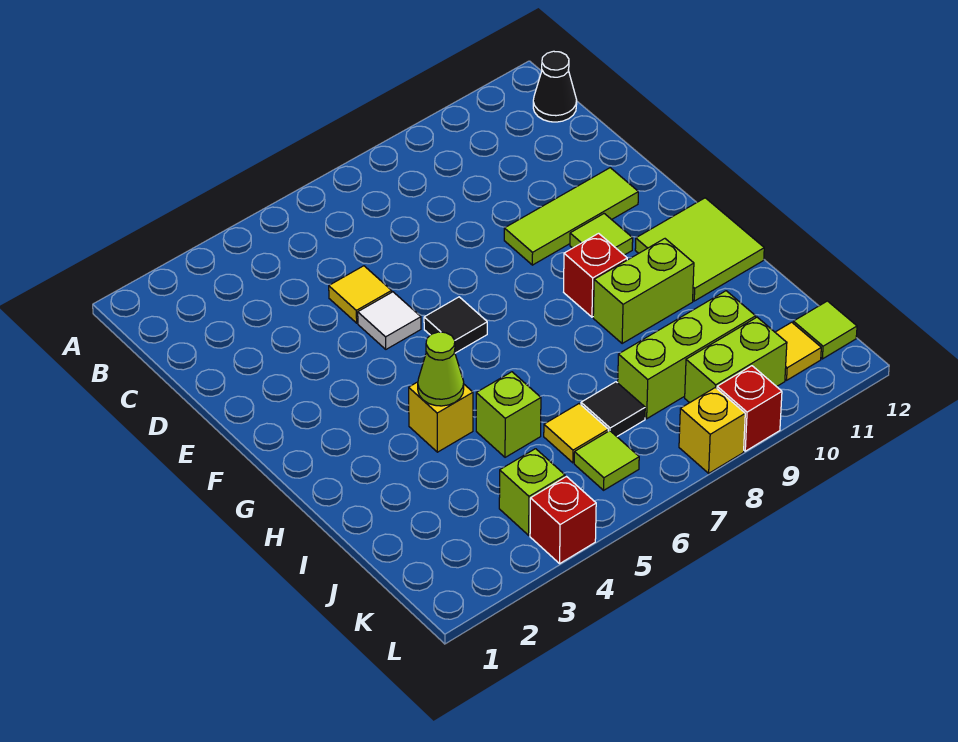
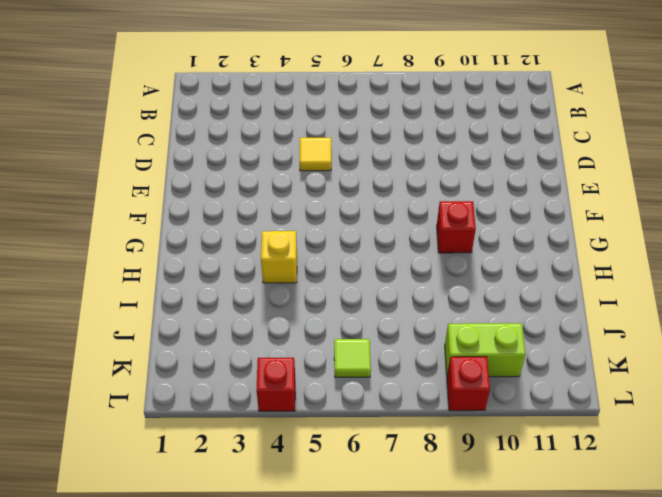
none -> black cone B12 level 1
none -> white tile E5 level 1
none -> lime tile E9:E11 level 1

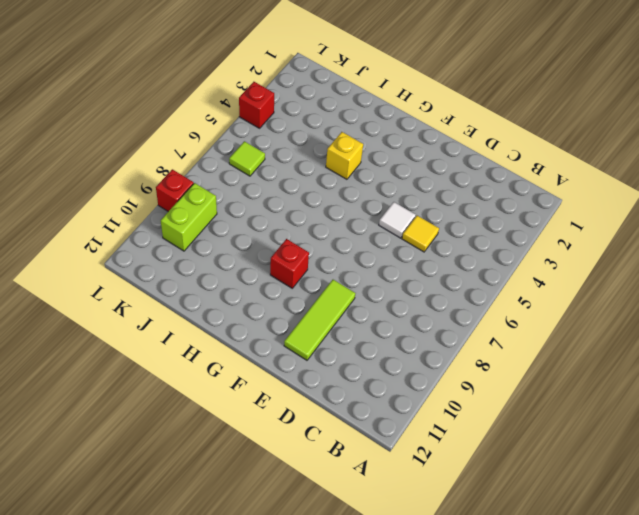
none -> black cone B12 level 1
none -> black tile F6 level 1
none -> lime tile F10 level 1

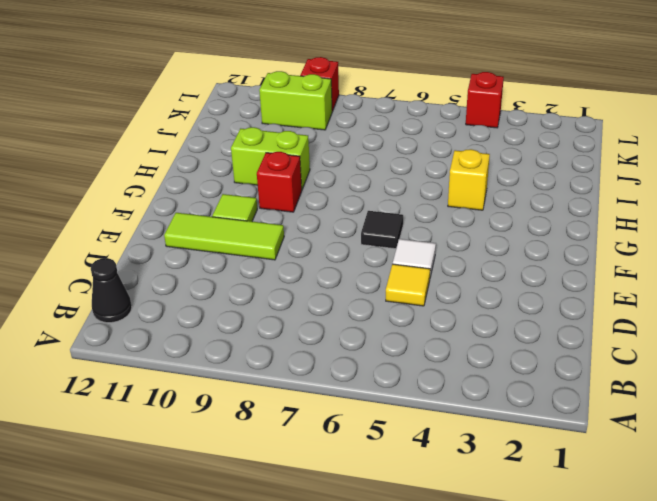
none -> lime tile G11:H12 level 1
none -> lime brick I5 level 1
none -> yellow tile J6 level 1

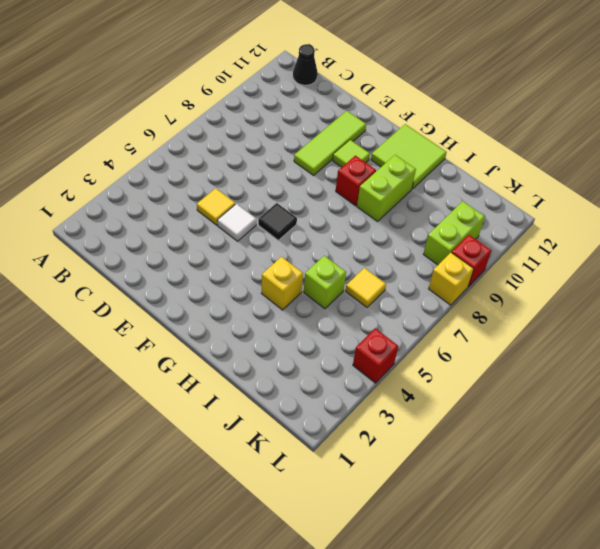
none -> black tile J7 level 1
none -> lime brick J8:J10 level 1
none -> lime brick K4 level 1

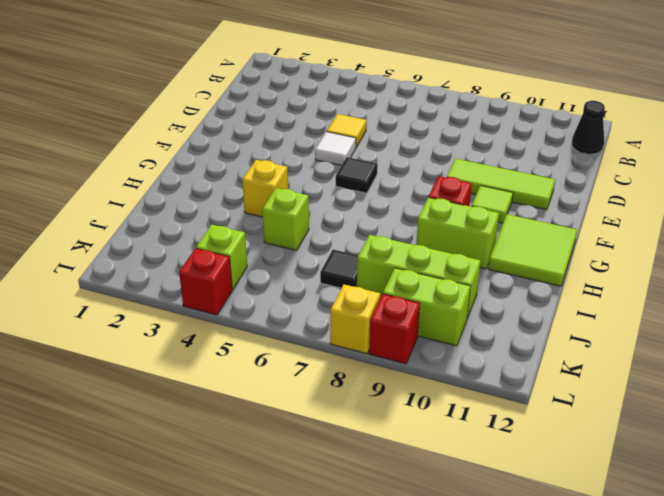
none -> yellow tile J6 level 1
none -> lime tile K6 level 1
none -> yellow tile K11 level 1

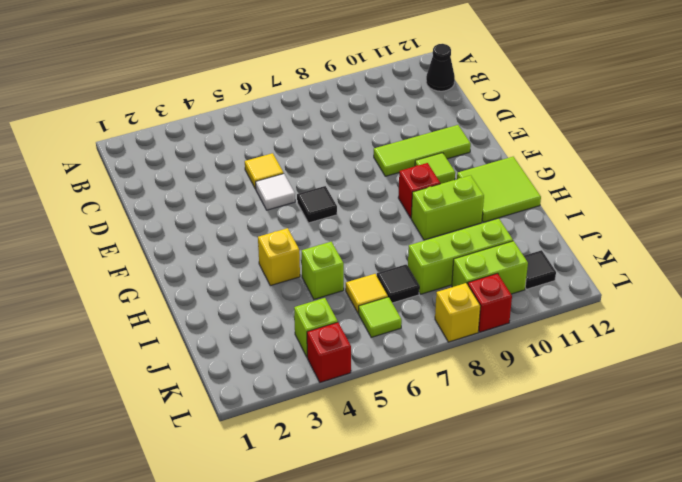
black tile K11 level 1 -> yellow tile K11 level 1
none -> lime tile K12 level 1
none -> lime cone H4 level 2

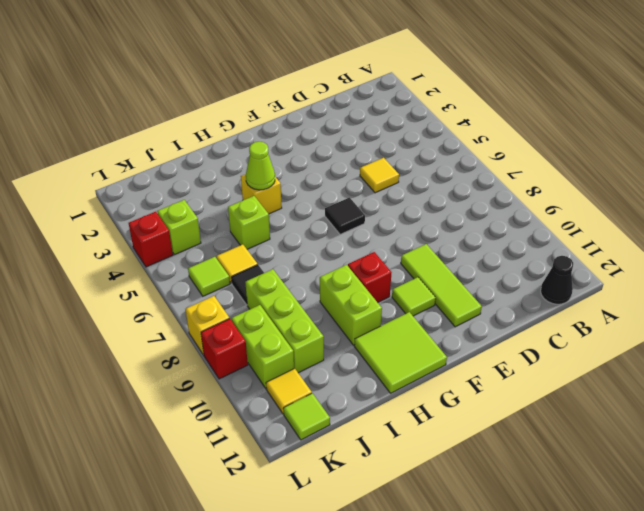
none -> white tile E5 level 1

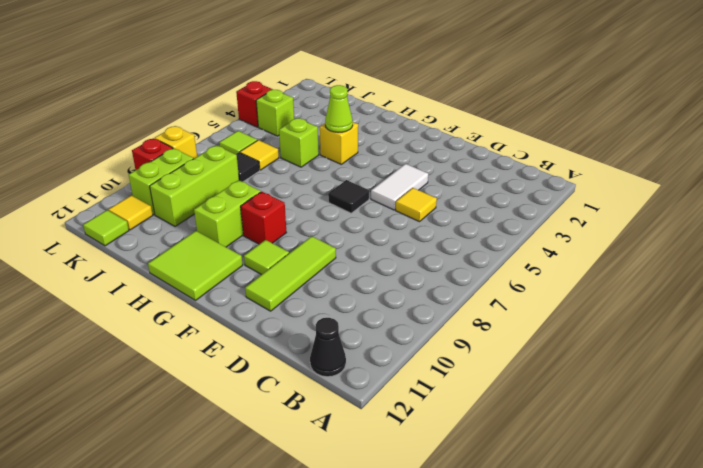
white tile E4:E5 level 1 -> white tile E5 level 1

